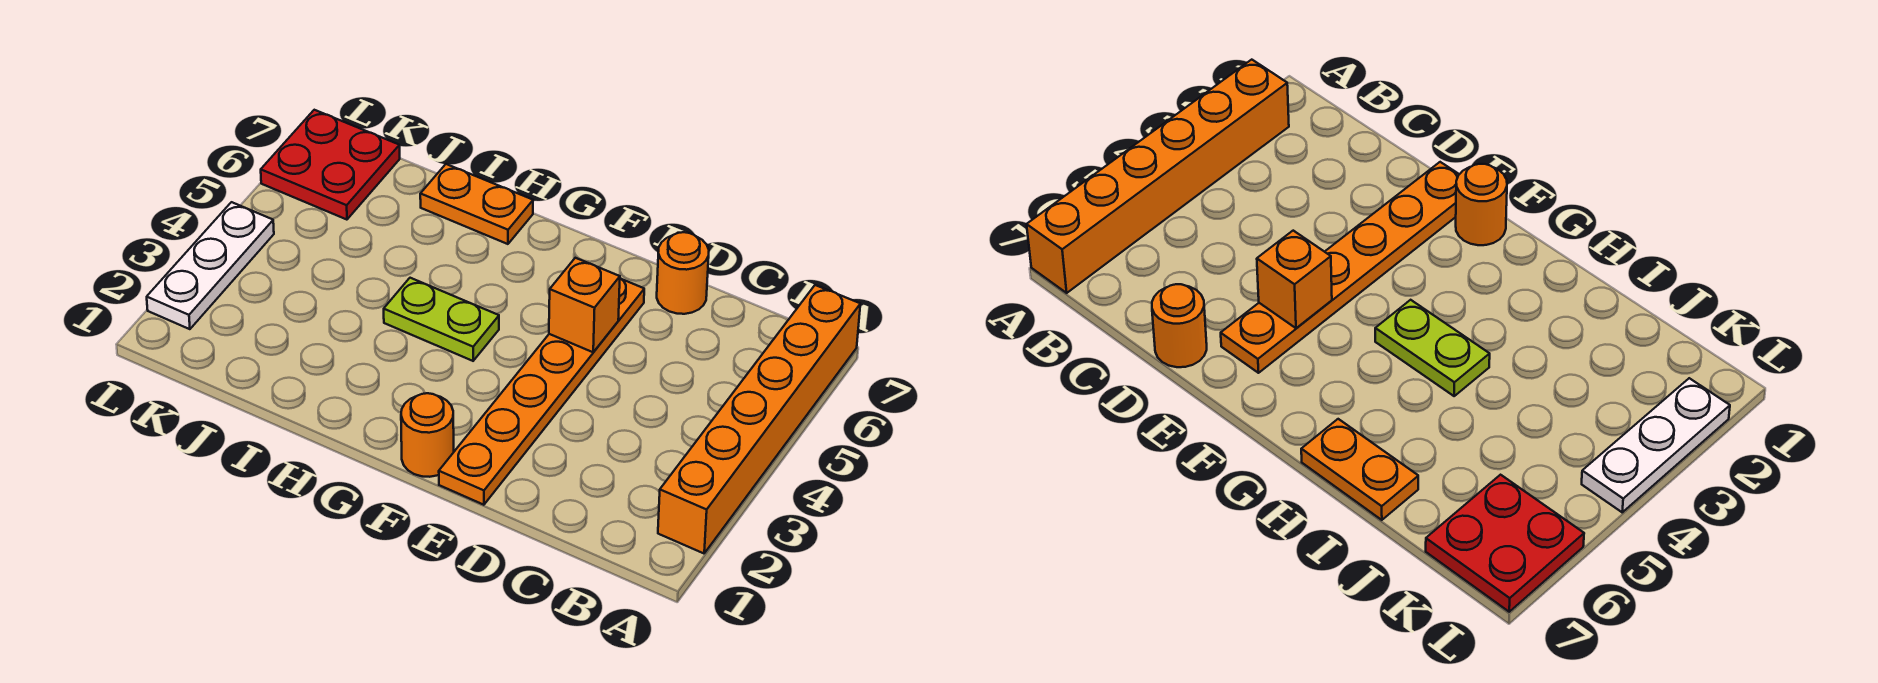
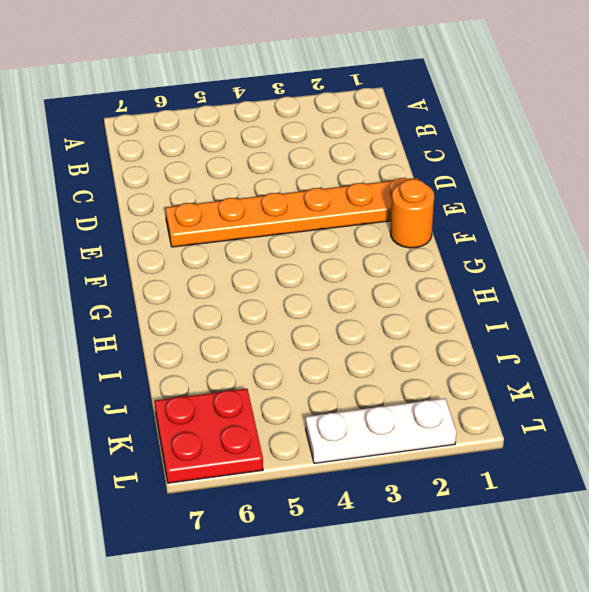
none -> orange brick A2:A7 level 1
none -> orange round brick D7 level 1

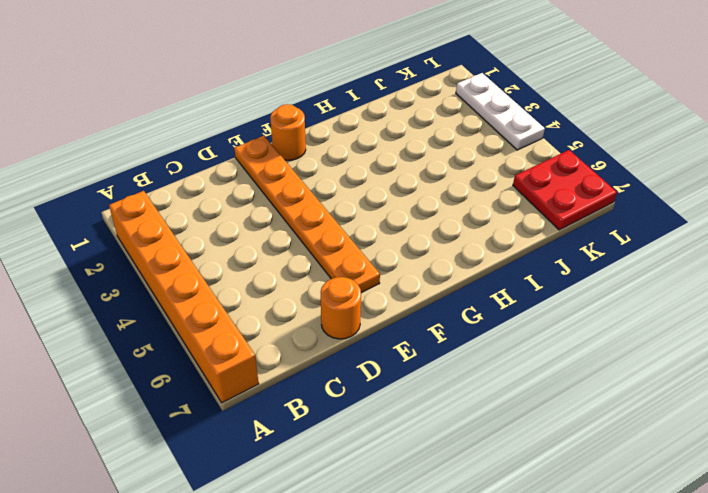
none -> lime plate G4:H4 level 1
none -> orange plate H7:I7 level 1

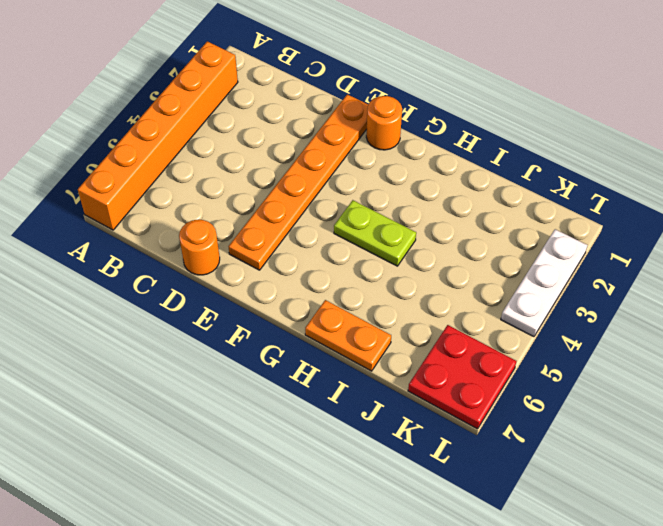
none -> orange brick E5 level 2

